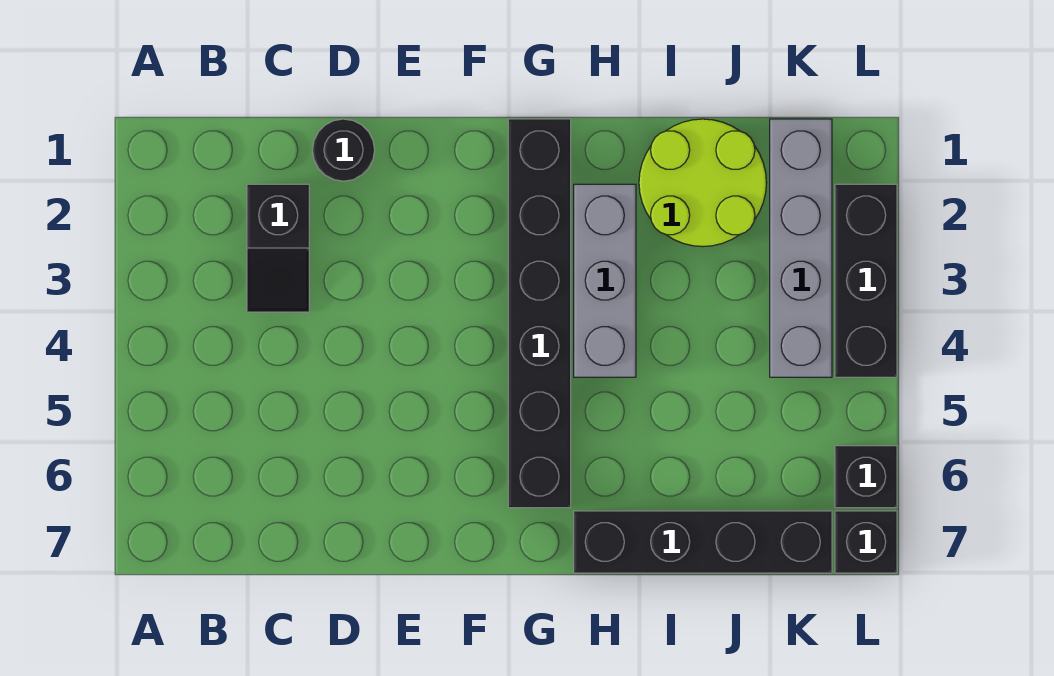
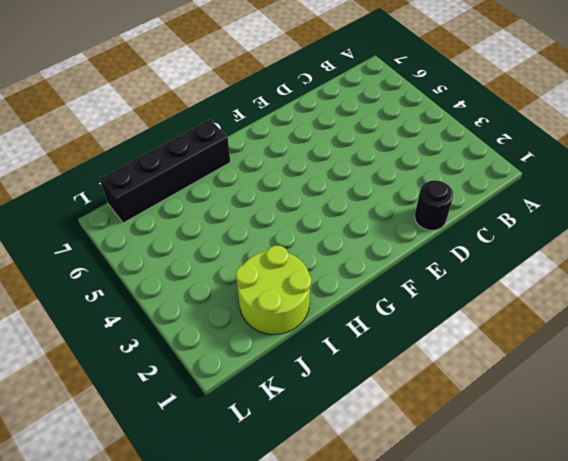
none -> black slope C2:C3 level 1 top 2
none -> black brick G1:G6 level 1

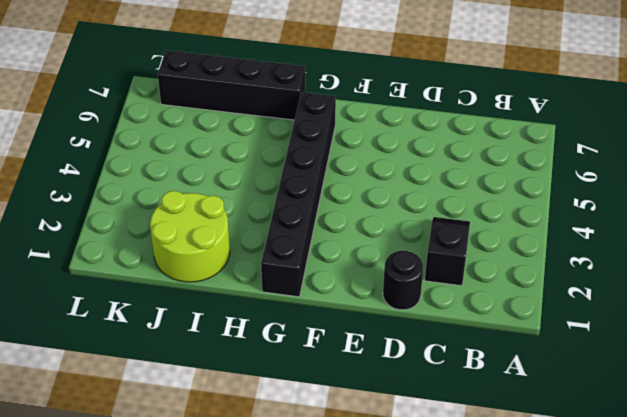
none -> grey brick H2:H4 level 1
none -> grey brick K1:K4 level 1

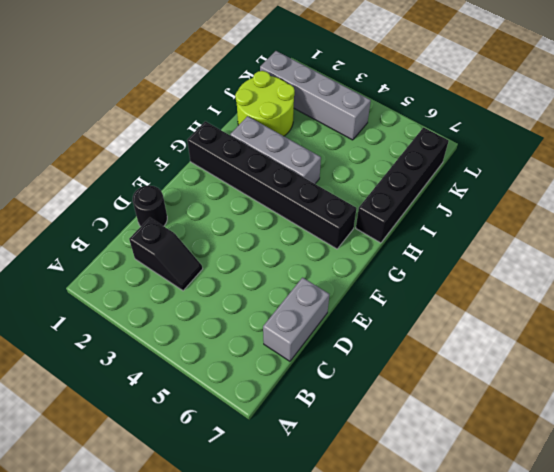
grey brick C7:D7 level 1 -> none
none -> black brick L2:L4 level 1
none -> black brick L6 level 1

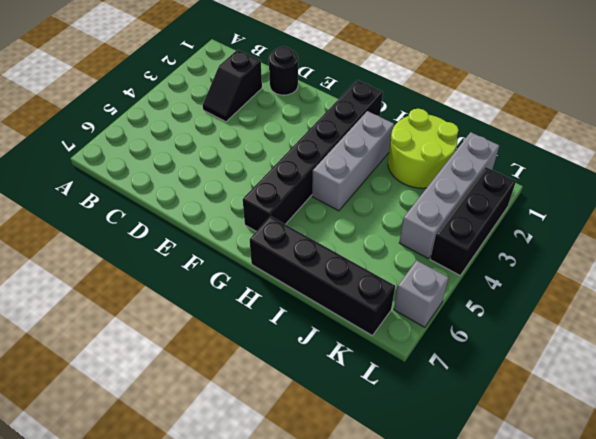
grey brick L6 level 1 -> black brick L6 level 1
none -> black brick L7 level 1

